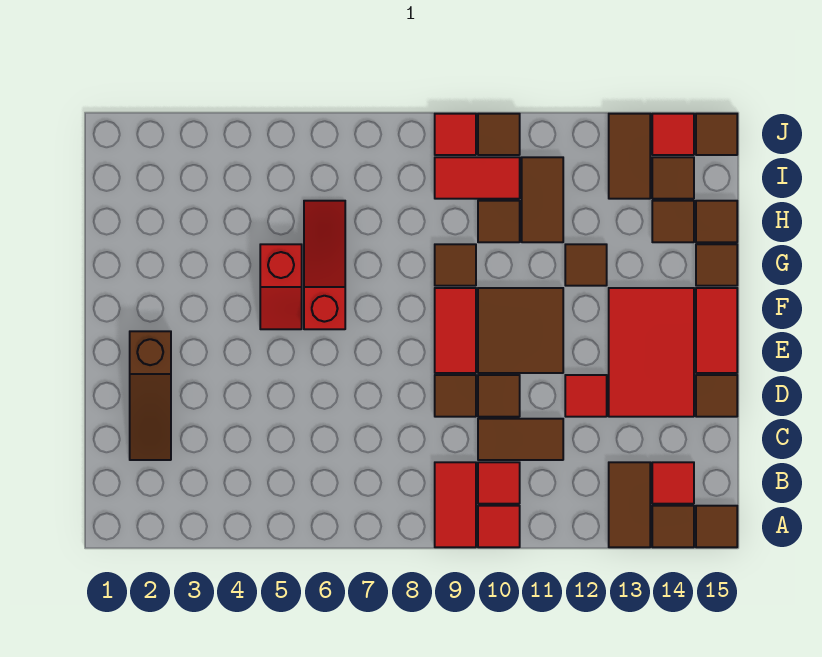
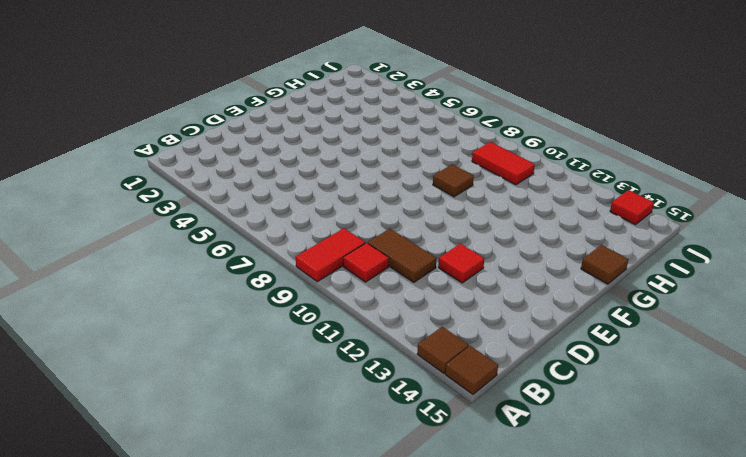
none -> red tile A10 level 1
none -> brown tile A13:B13 level 1
none -> red tile B14 level 1
none -> brown slope C2:E2 level 1 top E

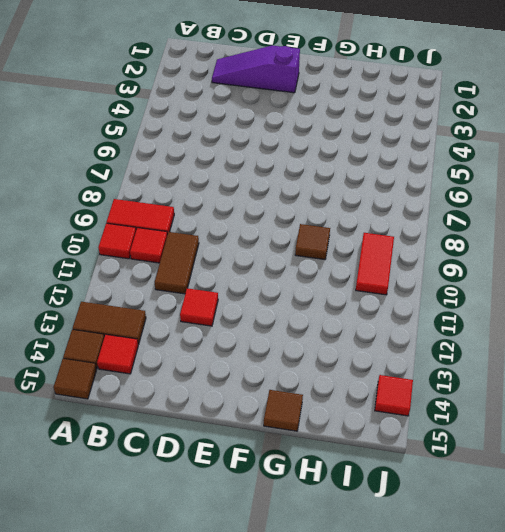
purple slope C2:E2 level 1 top E -> brown slope C2:E2 level 1 top E
none -> brown tile D9 level 1
none -> brown tile D10 level 1
none -> red tile D13:F14 level 1
none -> brown tile D15 level 1

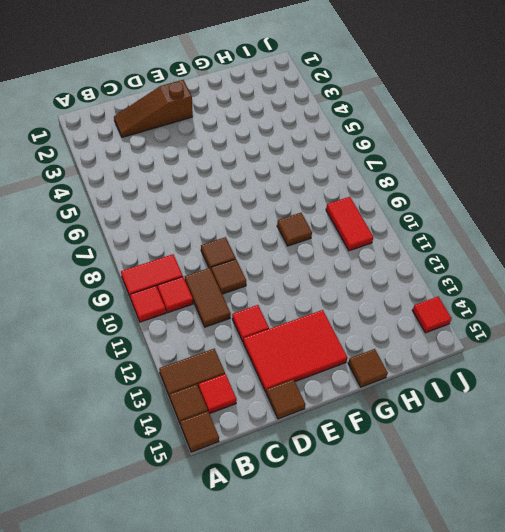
none -> red tile E9:F9 level 1
none -> brown tile E10:F11 level 1
none -> red tile E15:F15 level 1
none -> red slope F5:G5 level 1 top G

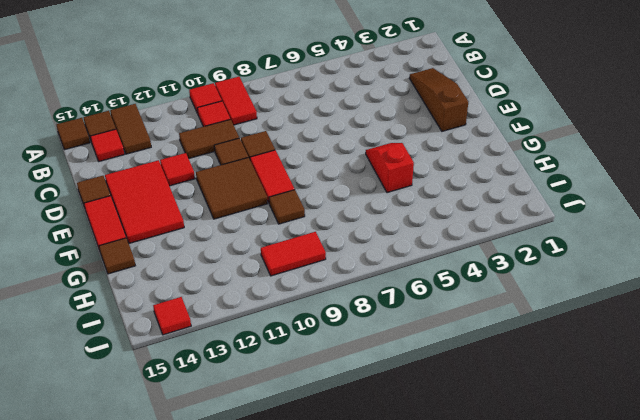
none -> red slope F6:H6 level 1 top F
none -> brown tile G12 level 1
none -> brown tile H10 level 1
none -> brown tile H11:I11 level 1

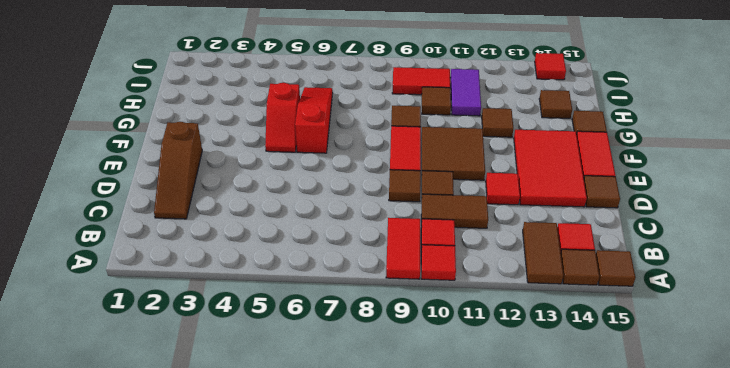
purple tile H11:I11 level 1 -> brown tile H11:I11 level 1
none -> brown tile H15 level 1
none -> brown tile I13:J13 level 1
none -> brown tile I14 level 1
none -> red tile J9 level 1

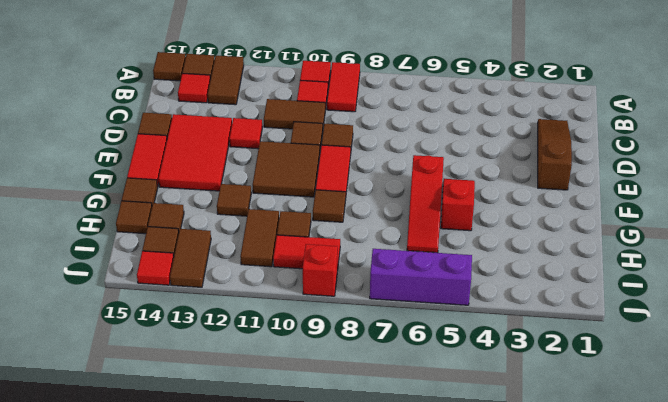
purple brick J5:J7 level 1 -> none
red brick J9 level 1 -> red tile J9 level 1
none -> brown tile J10 level 1
none -> brown tile J15 level 1

